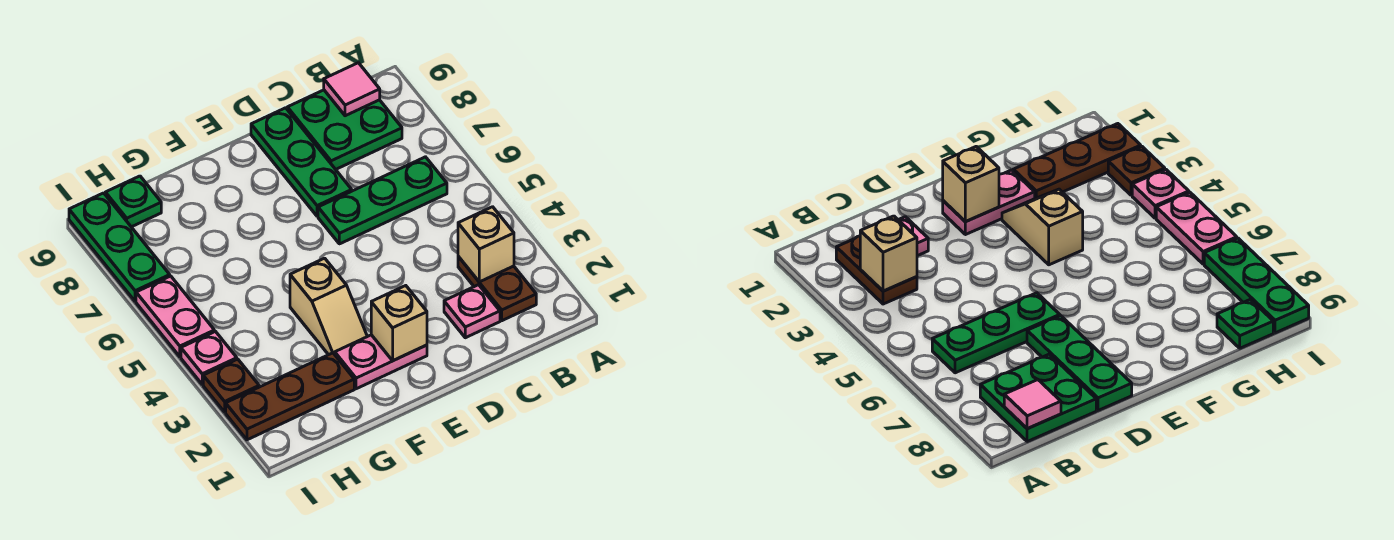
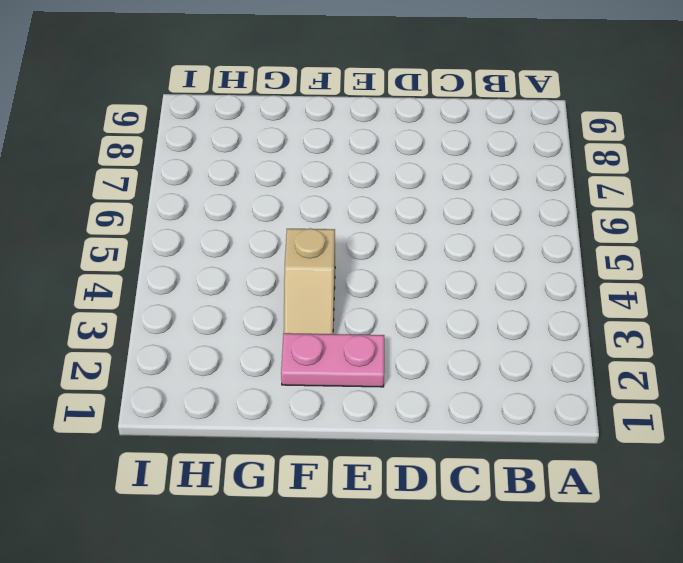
none -> brown plate B2:B3 level 1
none -> green plate B6:D6 level 1
none -> green plate B8:C9 level 1

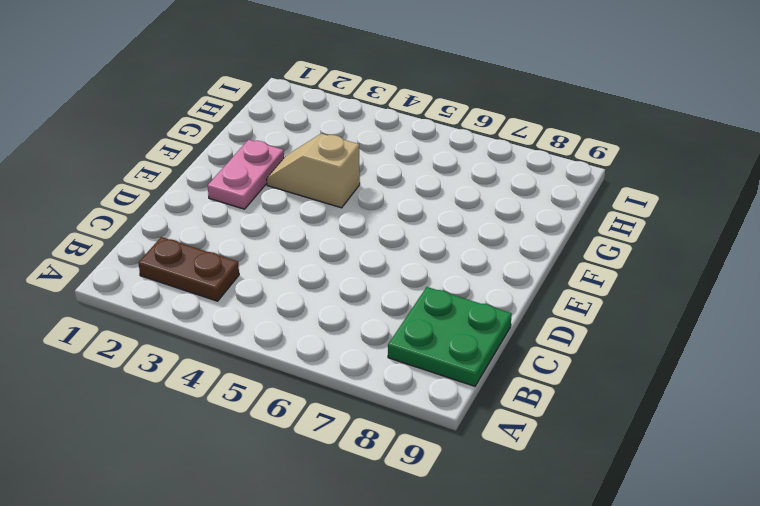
none -> green plate B6:D6 level 1
none -> pink plate C2 level 1
none -> green plate D7:D9 level 1

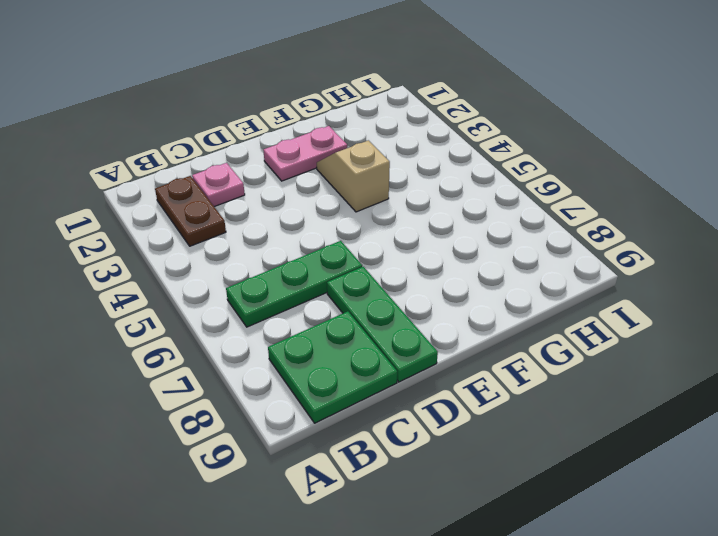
none -> brown plate G2:I2 level 1
none -> green plate H9 level 1
none -> brown plate I3 level 1

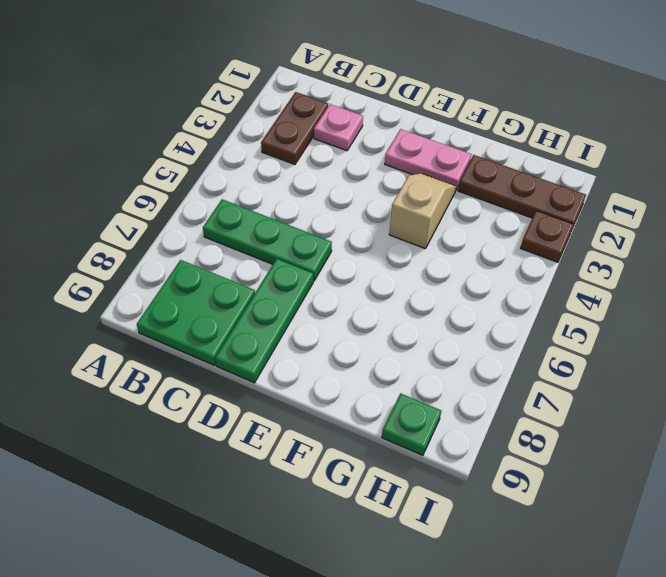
none -> pink plate I4 level 1
none -> pink plate I5:I6 level 1
none -> green plate I7:I9 level 1

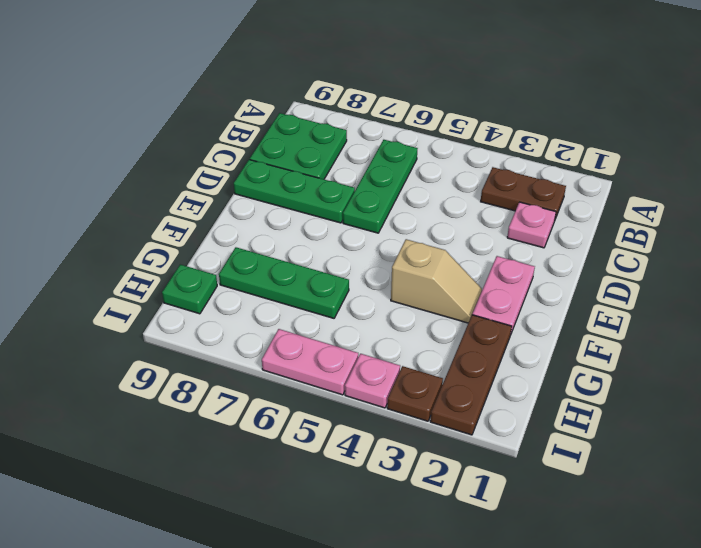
green plate G6:G8 level 1 -> green plate I7:I9 level 1
none -> tan brick B3 level 2
none -> pink tile B9 level 2
none -> tan brick E2 level 2

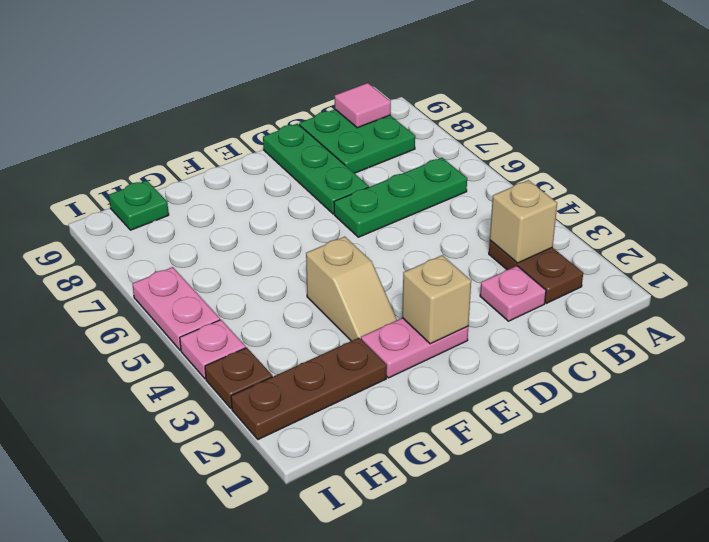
none -> green plate I7:I9 level 1

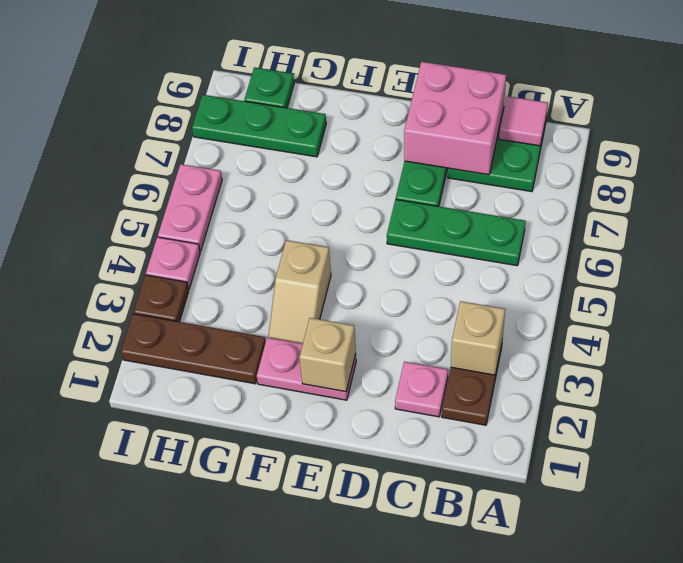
pink brick C8:D9 level 2 -> none
green plate G8:I8 level 1 -> green plate I7:I9 level 1

